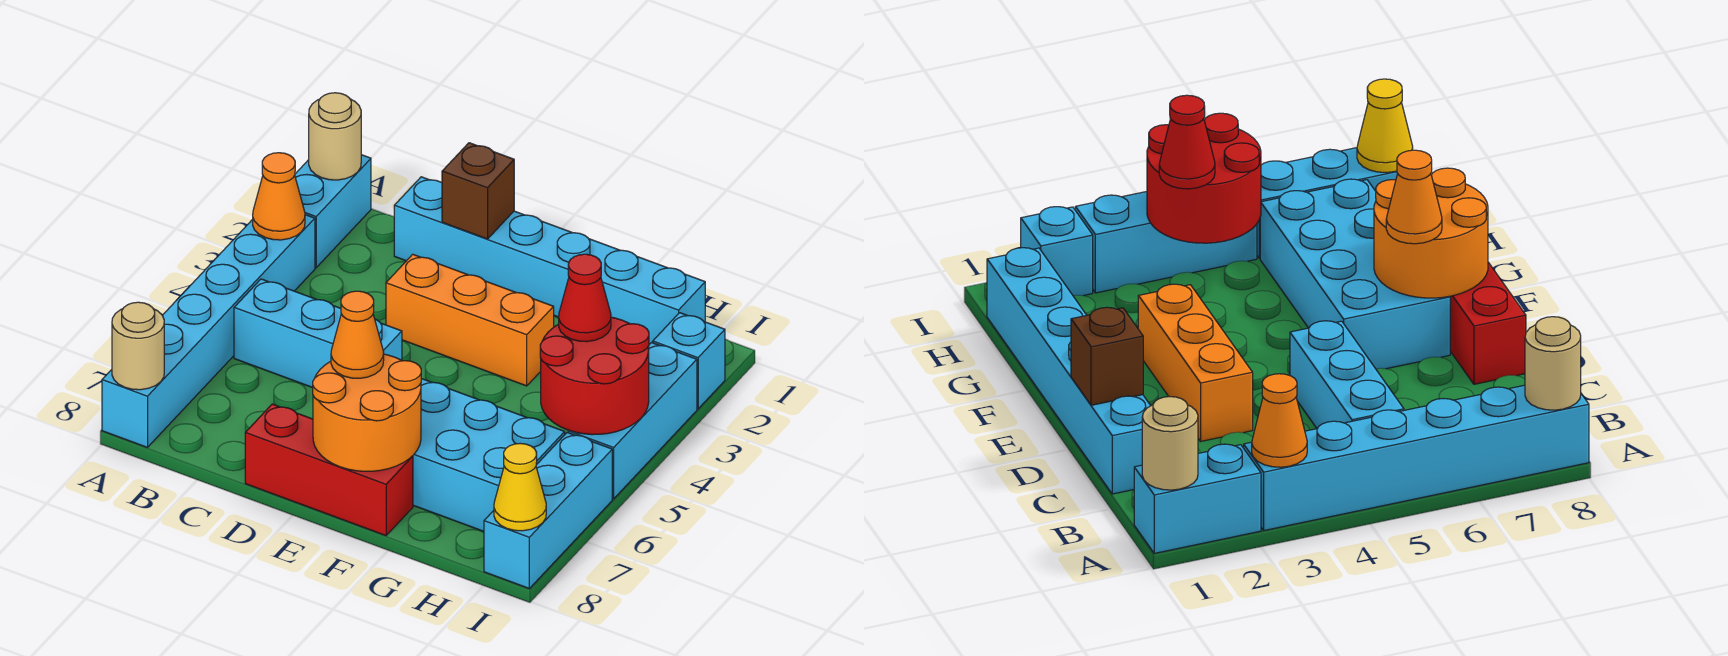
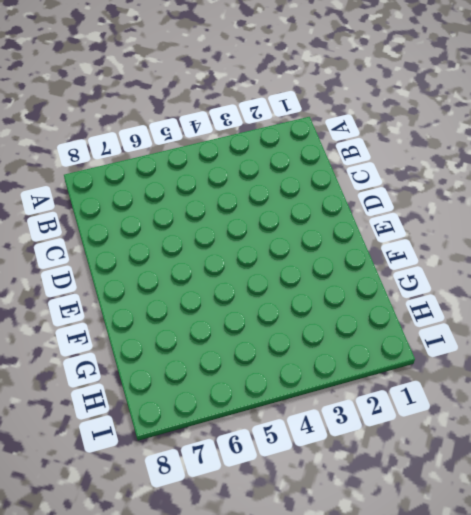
none -> cyan brick A1:A2 level 1
none -> cyan brick A3:A8 level 1
none -> cyan brick B5:D5 level 1

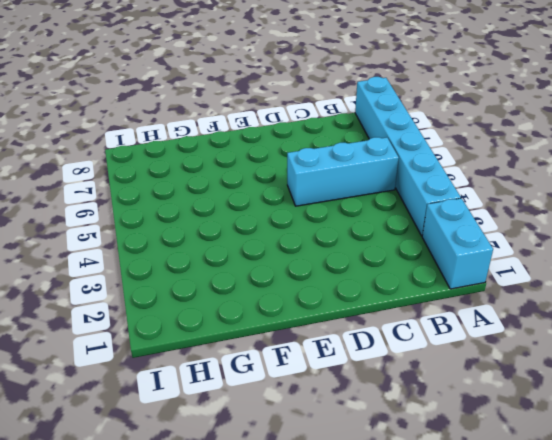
none -> cyan brick C1:H1 level 1
none -> orange brick D3:F3 level 1
none -> red brick D8:F8 level 1

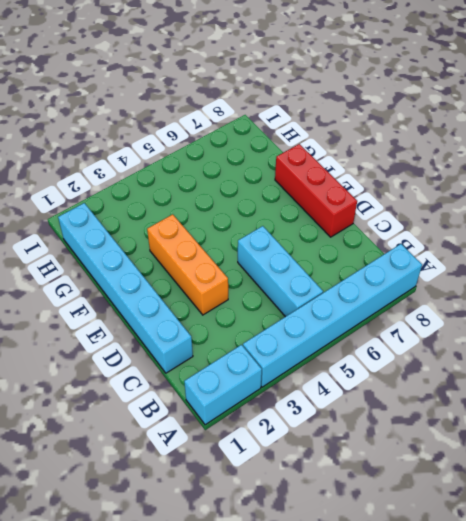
none -> cyan brick E6:H7 level 1
none -> cyan brick I2 level 1
none -> cyan brick I3:I5 level 1

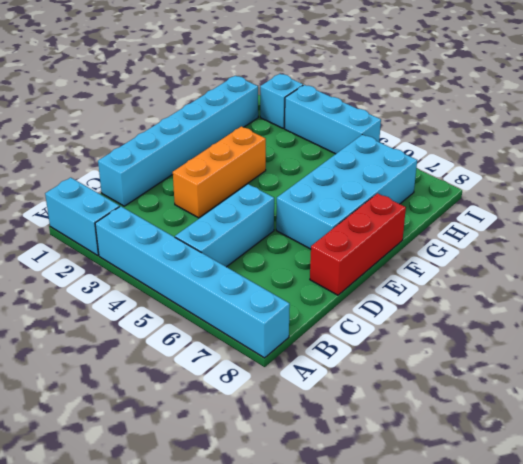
none -> cyan brick I6:I8 level 1
none -> tan round brick A1 level 2
none -> orange cone A3 level 2

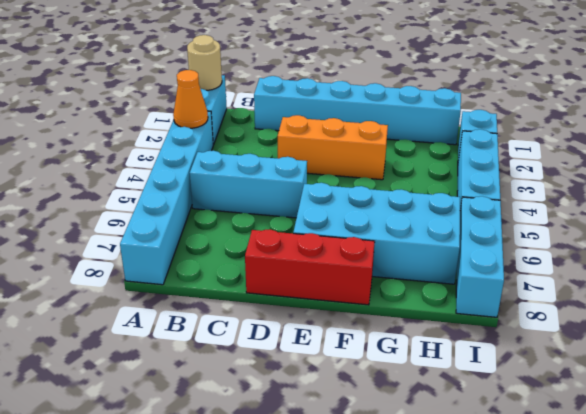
none -> tan round brick A8 level 2
none -> brown brick D1 level 2
none -> orange round brick E7:F8 level 2

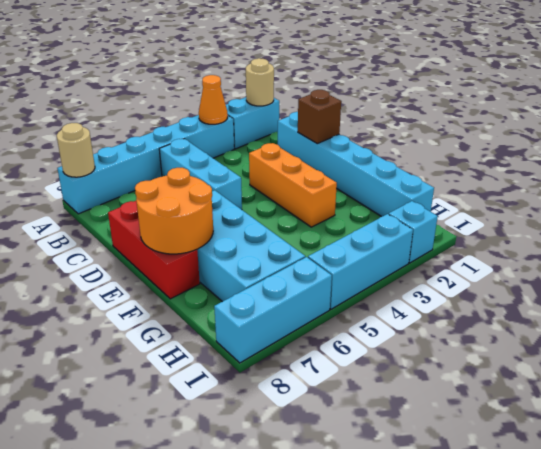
none -> red round brick H4:I5 level 2
none -> yellow cone I8 level 2
none -> orange cone E7 level 3

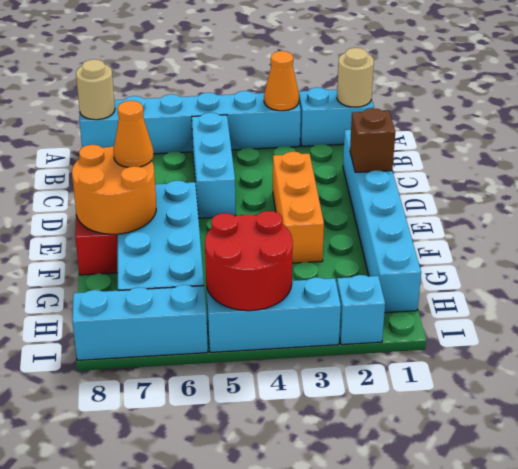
none -> yellow cone I8 level 2
none -> red cone H4 level 3

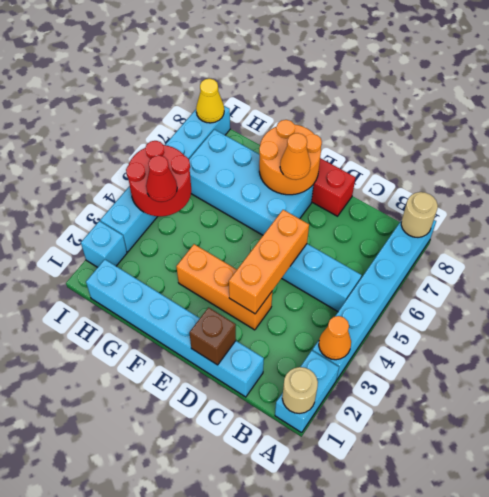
orange brick D3:D5 level 2 -> none

